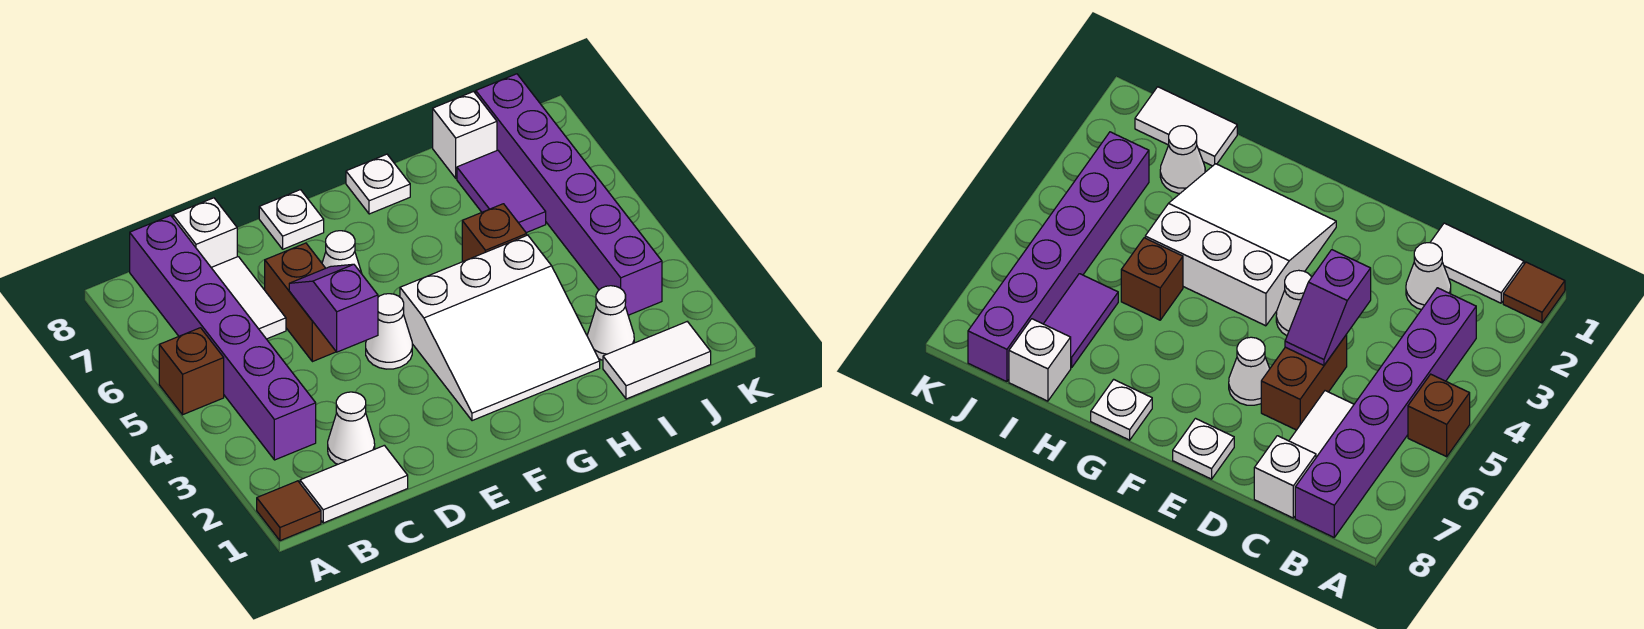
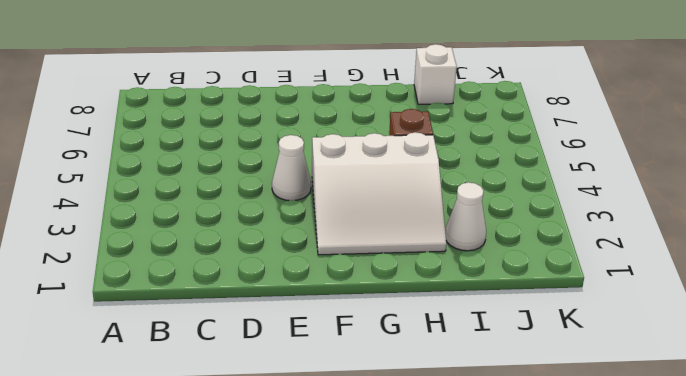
none -> brown tile A1 level 1
none -> brown brick A5 level 1
none -> white tile B1:C1 level 1

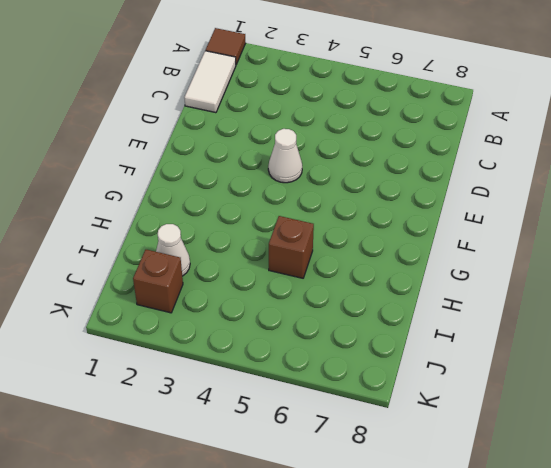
brown brick J2 level 1 -> brown brick A5 level 1
none -> purple brick B3:B8 level 1
none -> white cone C2 level 1
none -> white tile C6:C7 level 1

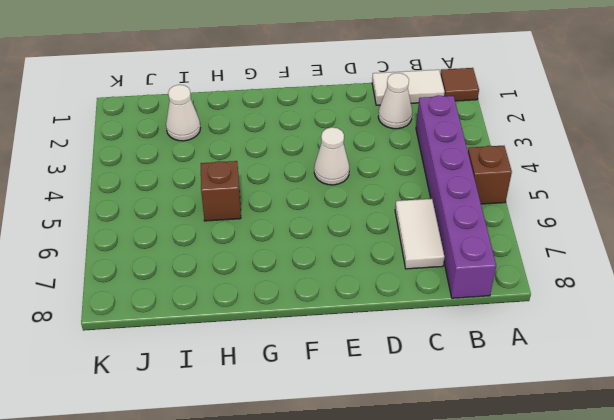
none -> white brick C8 level 1
none -> brown brick D5:D6 level 1
none -> white cone E6 level 1

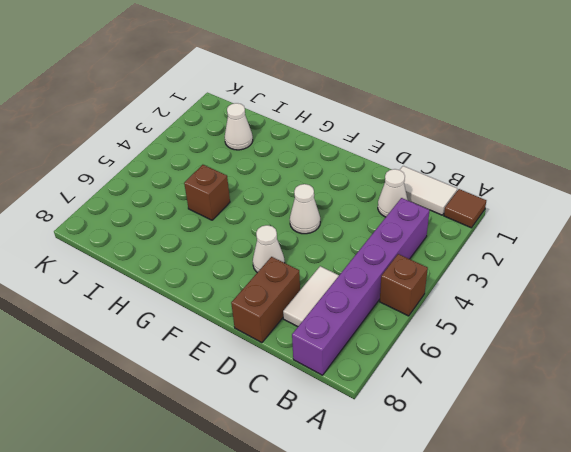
brown brick D7:D8 level 1 -> brown brick D5:D6 level 1
none -> white brick C8 level 1
none -> white plate E8 level 1
none -> white slope F2:H4 level 1 top 4

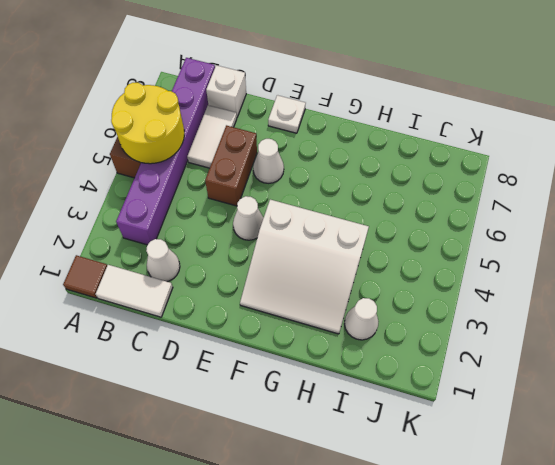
yellow round brick A5:B6 level 2 -> none
none -> white plate G8 level 1
none -> brown brick H5 level 1
none -> white tile I1:J1 level 1

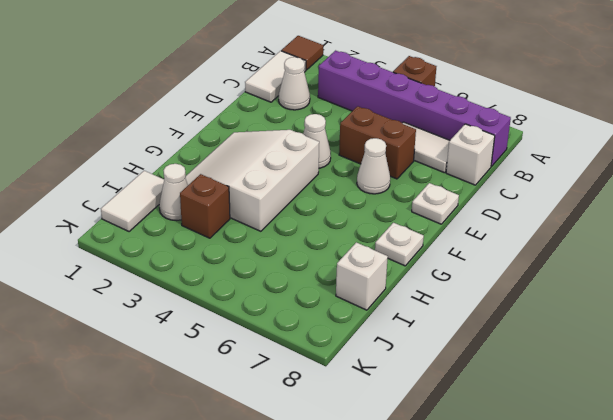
brown brick I3 level 1 -> brown brick H5 level 1
none -> purple tile I6:I7 level 1
none -> purple brick J3:J8 level 1
none -> purple slope D4:D5 level 2 top 4

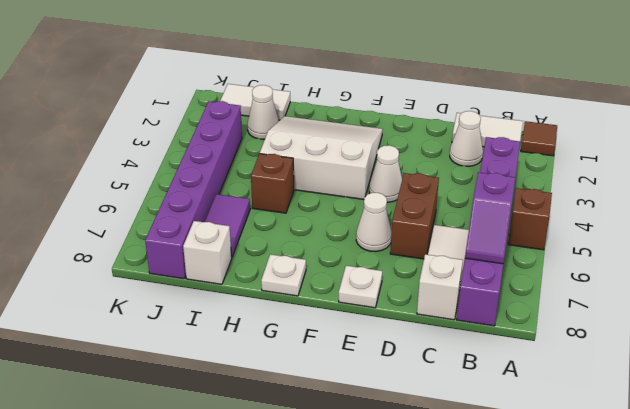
purple slope B6:B7 level 2 top 6 -> purple slope D4:D5 level 2 top 4

